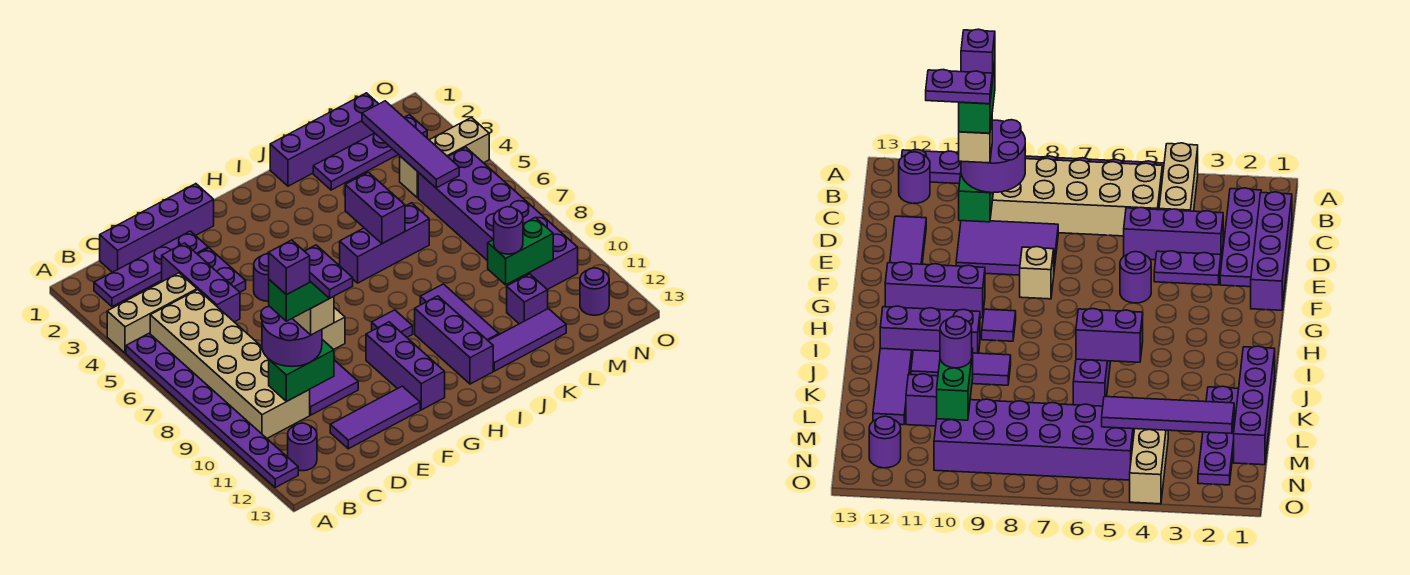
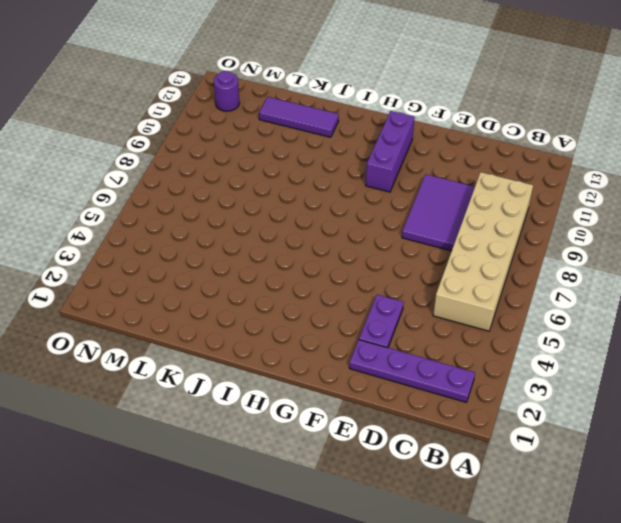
none -> tan brick A4:C4 level 1
none -> purple plate A5:A12 level 1
none -> purple round brick B12 level 1
none -> purple brick C1:F1 level 1

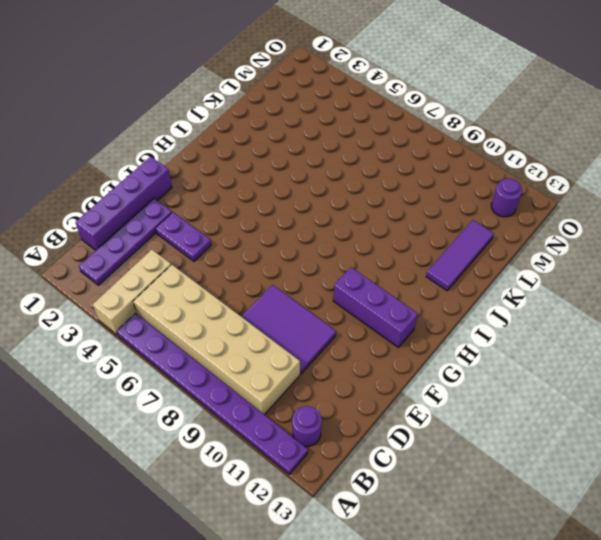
none -> purple brick D3:D5 level 1
none -> purple tile D12:F12 level 1
none -> purple round brick F5 level 1
none -> tan brick F8 level 1

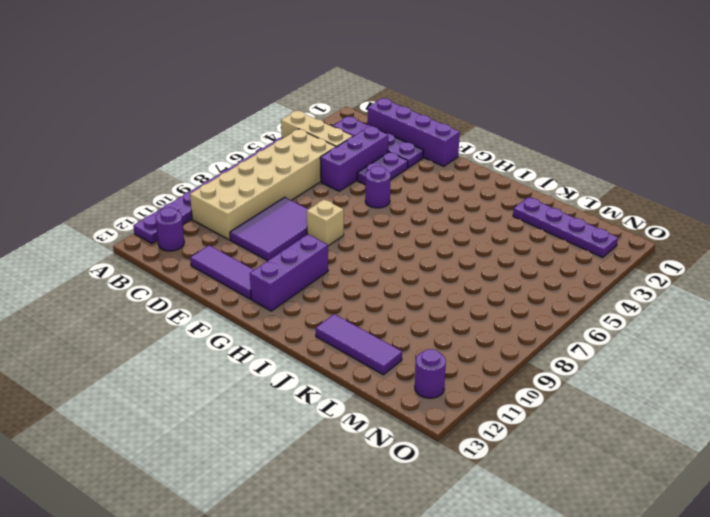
none -> purple tile H9 level 1
none -> purple brick I6:K6 level 1
none -> purple brick I10:I12 level 1
none -> purple brick J1:M1 level 1

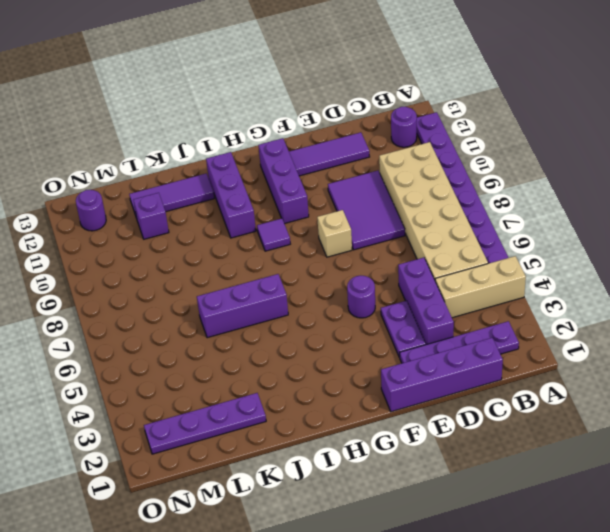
none -> purple brick J1:M1 level 1
none -> purple tile J9:J11 level 1
none -> tan brick M4:O4 level 1
none -> purple brick M5:N10 level 1

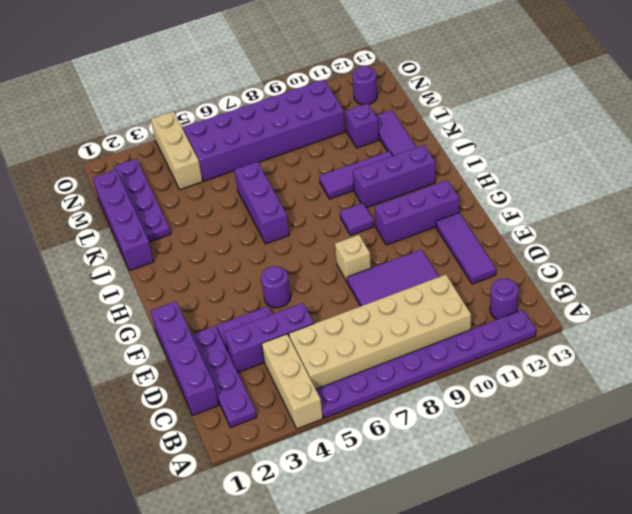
none -> green brick C10:D10 level 2
none -> purple brick J5:J6 level 2
none -> green brick L10:M10 level 2
none -> purple tile M2:M5 level 2

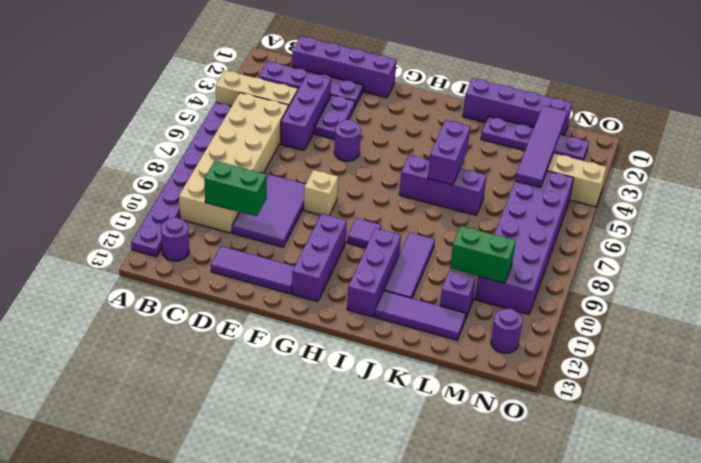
none -> purple round brick C9:D10 level 3
none -> purple round brick L10 level 3
none -> tan brick D10 level 4
none -> green brick C10:D10 level 5

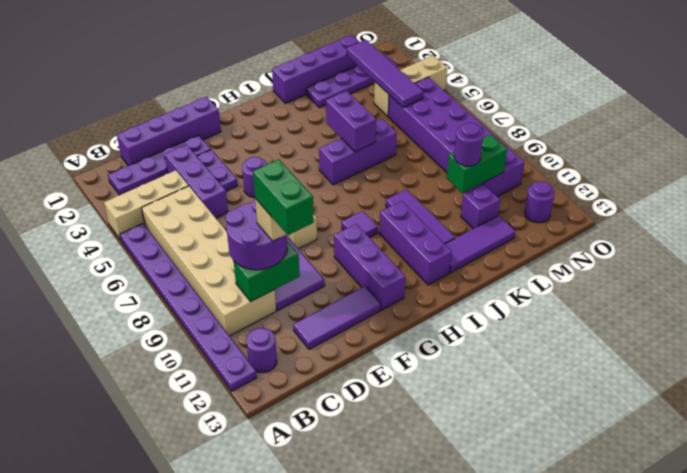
green brick D10:D11 level 5 -> green brick C10:D10 level 5
none -> purple brick C10 level 6
none -> purple plate D10:D11 level 6

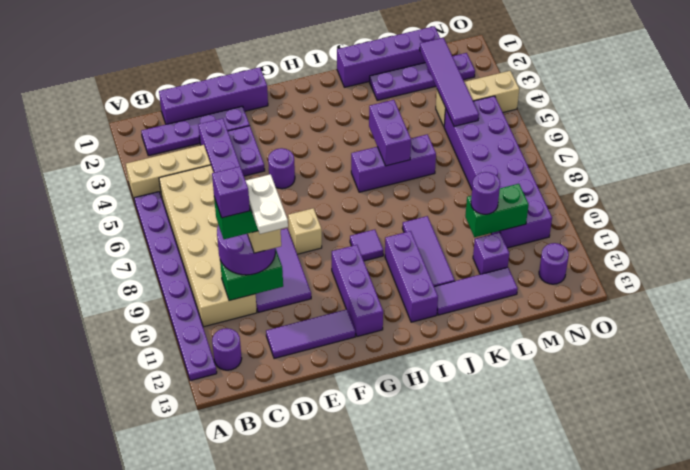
white plate D10:D11 level 6 -> purple plate D10:D11 level 6

